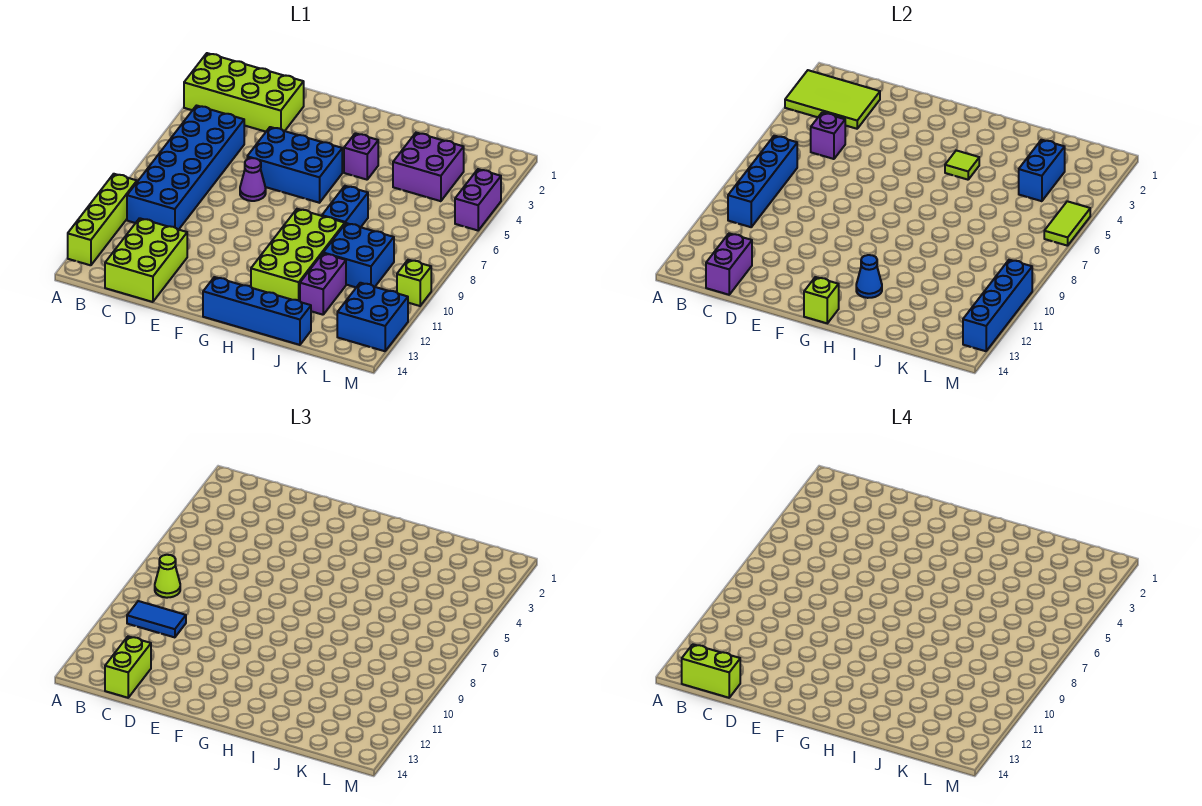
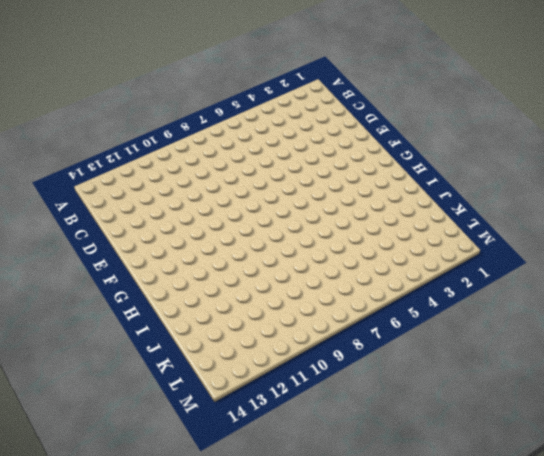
none -> lime brick A2:D3 level 1
none -> lime brick A10:A13 level 1
none -> blue brick B5:C10 level 1
none -> lime brick C12:D14 level 1

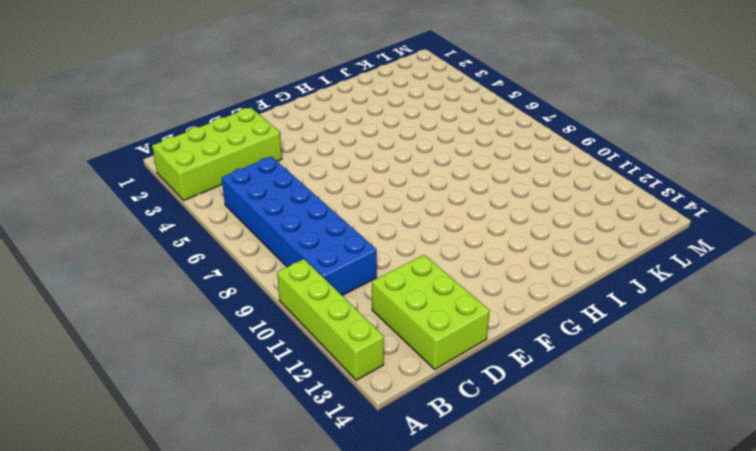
none -> blue brick E5:G6 level 1
none -> purple cone E7 level 1
none -> blue brick G14:J14 level 1
none -> purple brick H4 level 1

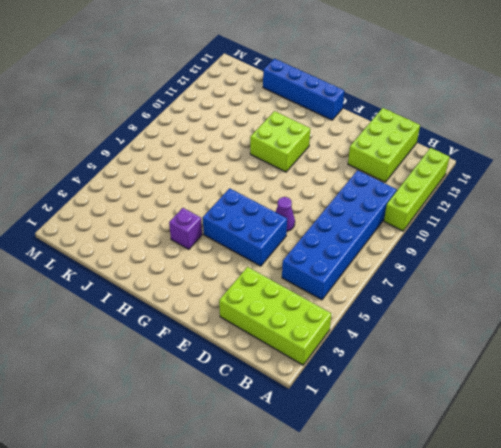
lime brick G10:H11 level 1 -> lime brick H9:I12 level 1
none -> blue brick I7:I8 level 1
none -> purple brick J3:K4 level 1
none -> blue brick J9:K10 level 1
none -> purple brick J11:J12 level 1

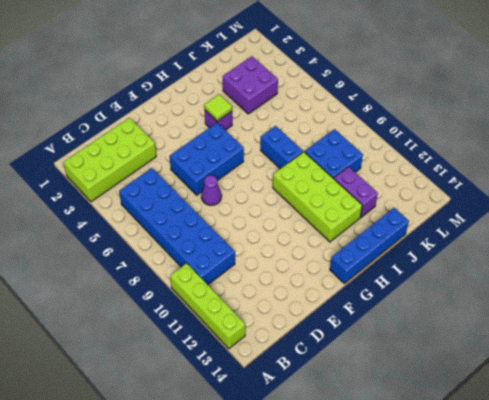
none -> lime brick C12:D14 level 1
none -> blue brick L12:M13 level 1
none -> purple brick M4:M5 level 1
none -> lime brick M10 level 1

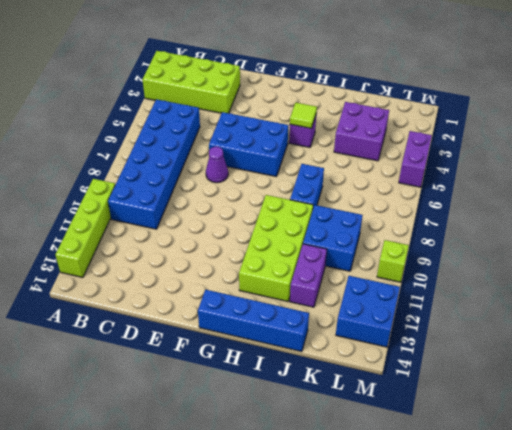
none -> lime brick C12:D14 level 1
none -> lime tile A2:C3 level 2
none -> blue brick B7:B10 level 2
none -> purple brick C5 level 2

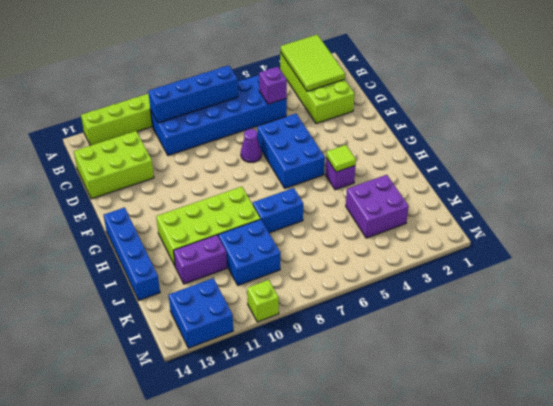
none -> purple brick M4:M5 level 1
none -> purple brick C13:C14 level 2
none -> lime brick G14 level 2
none -> blue cone H12 level 2

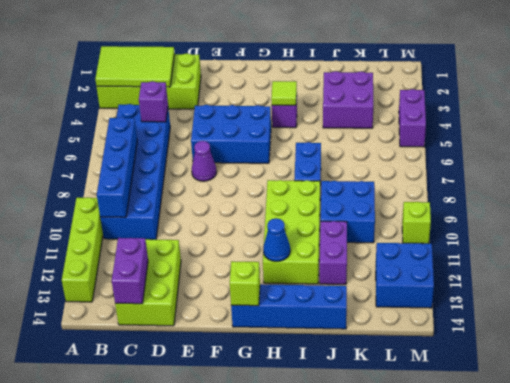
none -> blue brick K3:K4 level 2
none -> lime tile M5:M6 level 2
none -> blue brick M10:M13 level 2
none -> lime cone B8 level 3

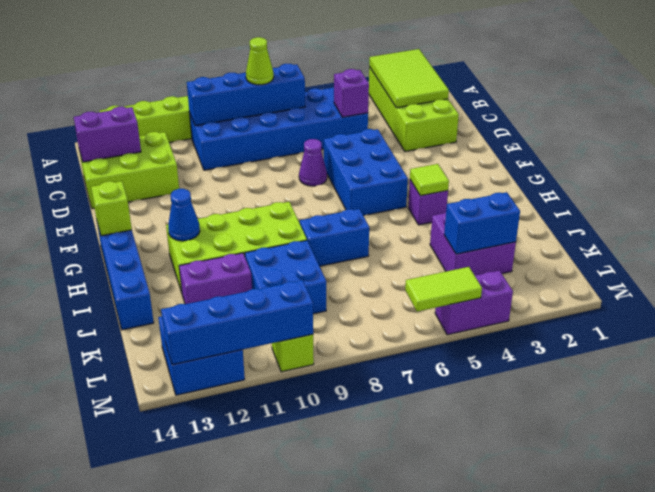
none -> blue tile B10:C10 level 3
none -> lime brick C13:C14 level 3
none -> lime brick B14:C14 level 4

